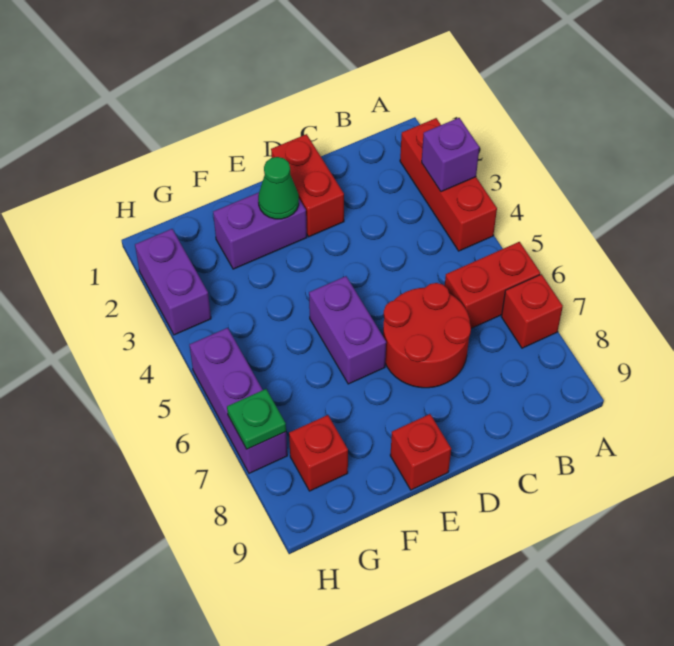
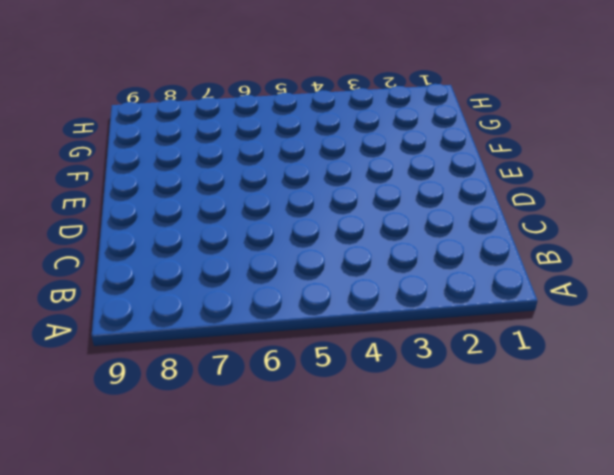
none -> red brick A2:A4 level 1
none -> red brick A6:B6 level 1
none -> red brick A7 level 1

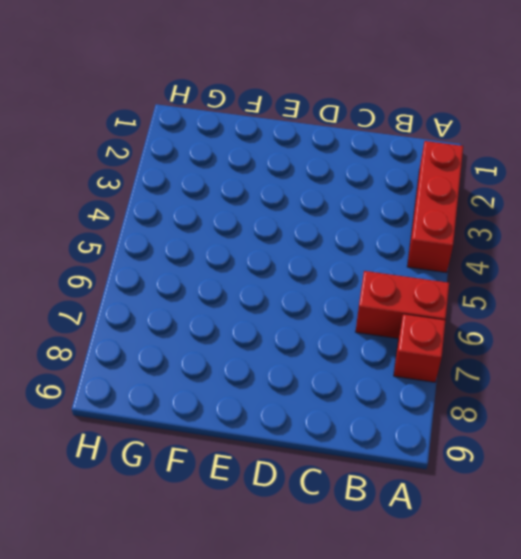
none -> red round brick C6:D7 level 1
none -> red brick D1:D2 level 1
none -> purple brick E2:F2 level 1

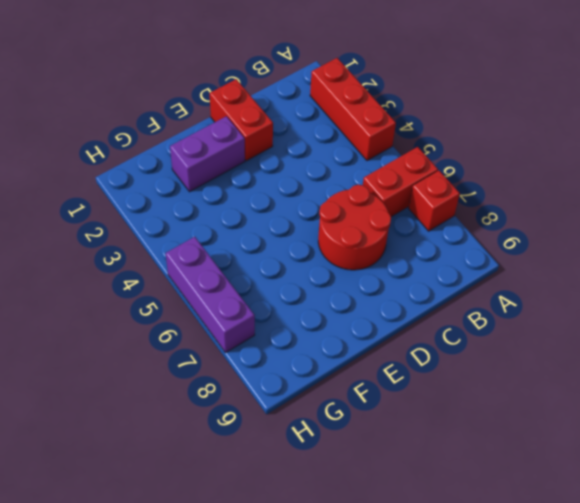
none -> purple brick E5:E6 level 1
none -> red brick E9 level 1
none -> red brick G8 level 1

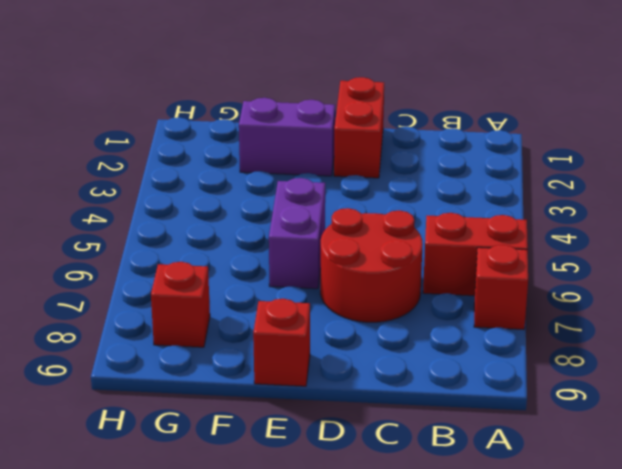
none -> red brick A2:A4 level 1
none -> purple brick H2:H3 level 1
none -> purple brick H5:H7 level 1

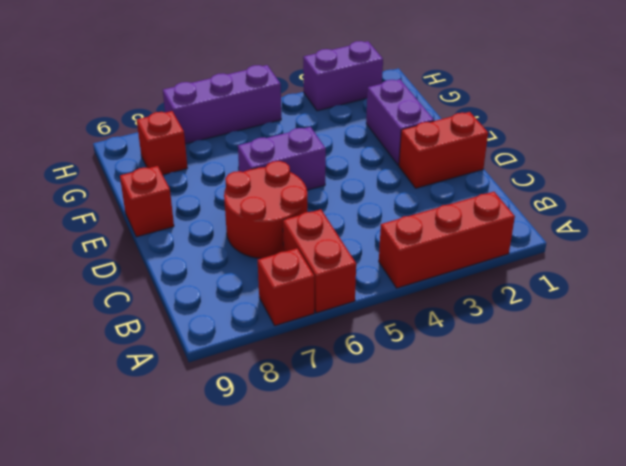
none -> purple brick A3 level 2
none -> green cone E2 level 2
none -> green plate H7 level 2

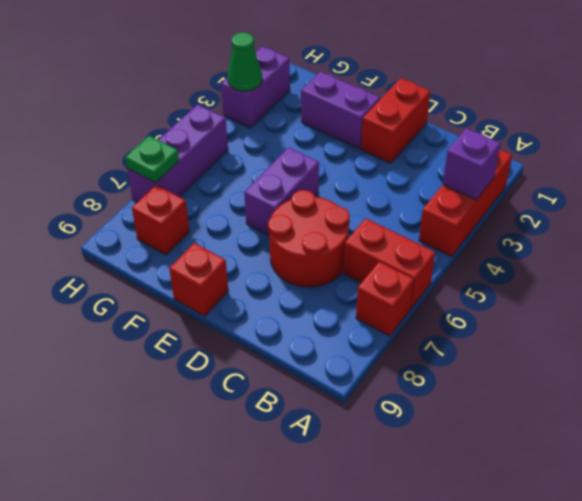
green cone H3 level 2 -> green cone E2 level 2

